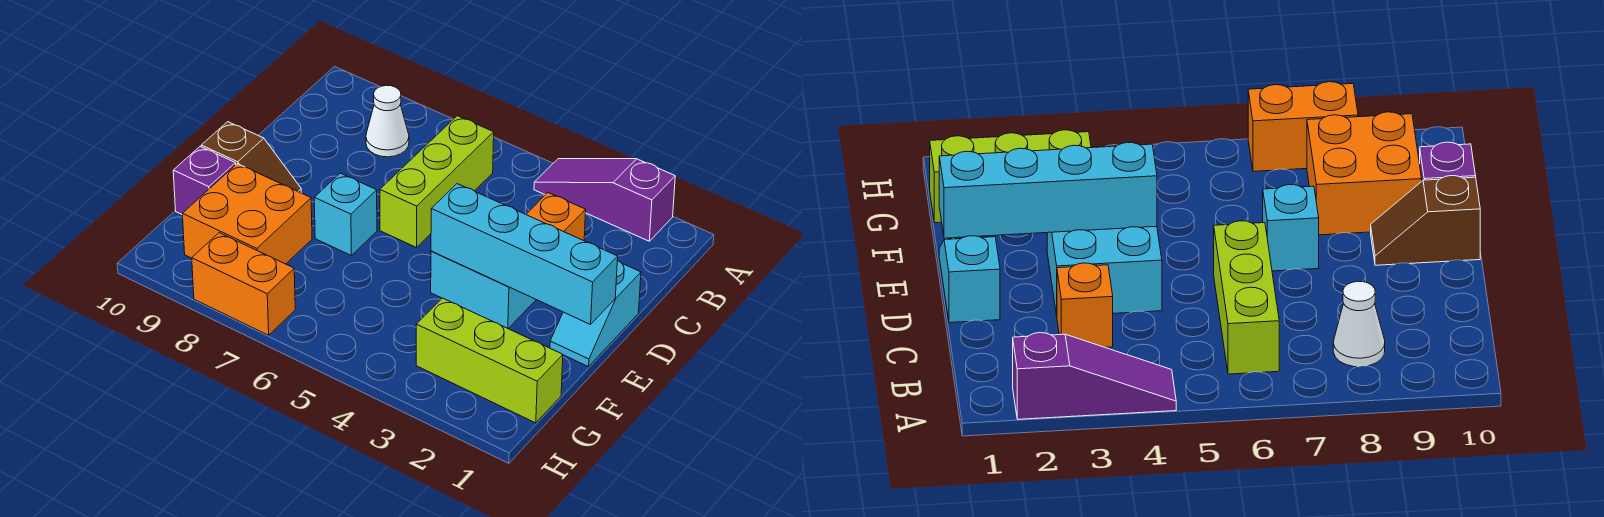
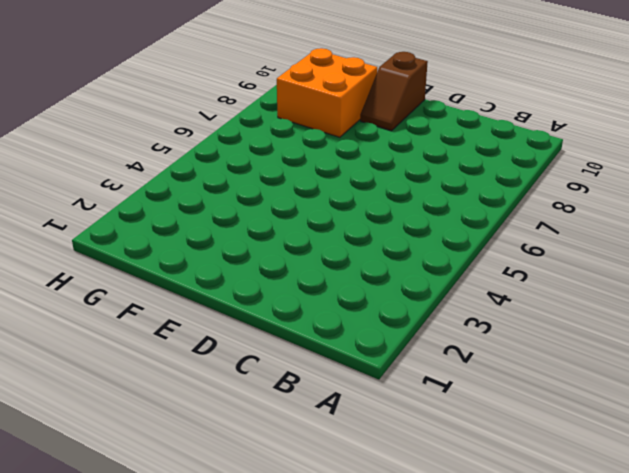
none -> purple slope A2:A4 level 1 top 2
none -> lime brick B6:D6 level 1
none -> white cone B8 level 1

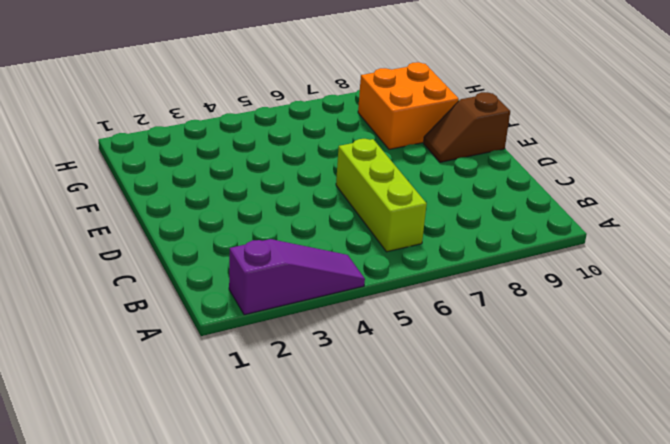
none -> white cone B8 level 1
none -> orange brick C3 level 1
none -> cyan slope D1:E1 level 1 top D

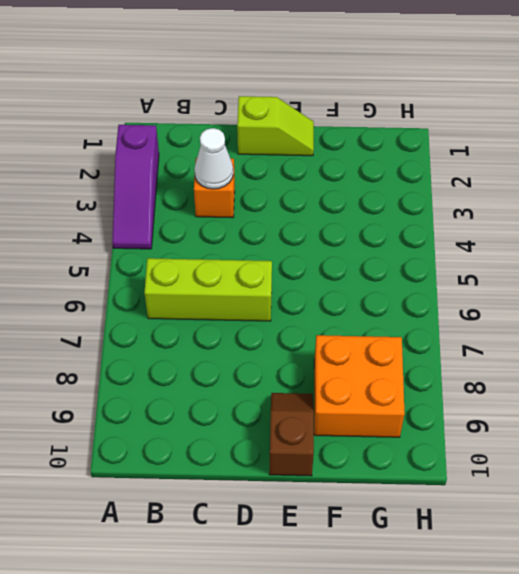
white cone C3 level 2 -> white cone B8 level 1
lime slope D1:E1 level 1 top D -> cyan slope D1:E1 level 1 top D
none -> cyan brick D3:E4 level 1
none -> cyan brick E7 level 1
none -> purple brick F10 level 1

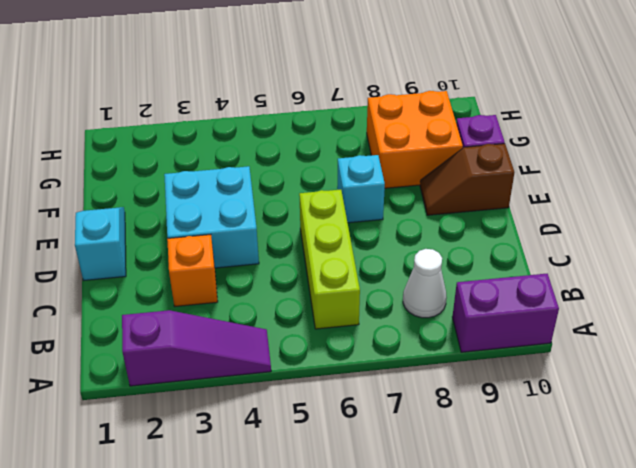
purple brick A9:A10 level 1 -> none
none -> lime brick G1:G3 level 1
none -> orange brick H7:H8 level 1
none -> cyan brick E1:E4 level 2

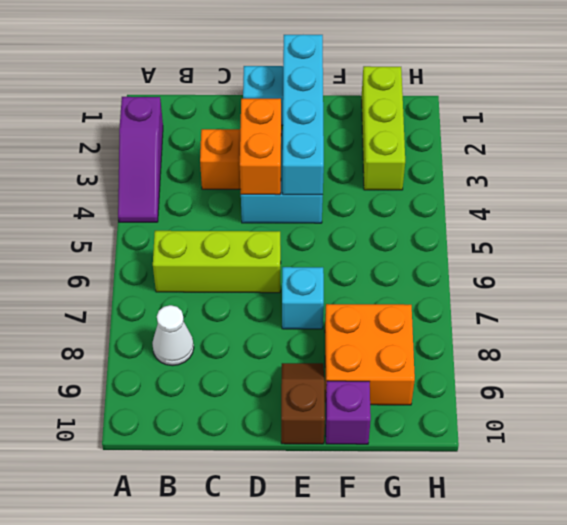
orange brick D3:D4 level 2 -> orange brick H7:H8 level 1

